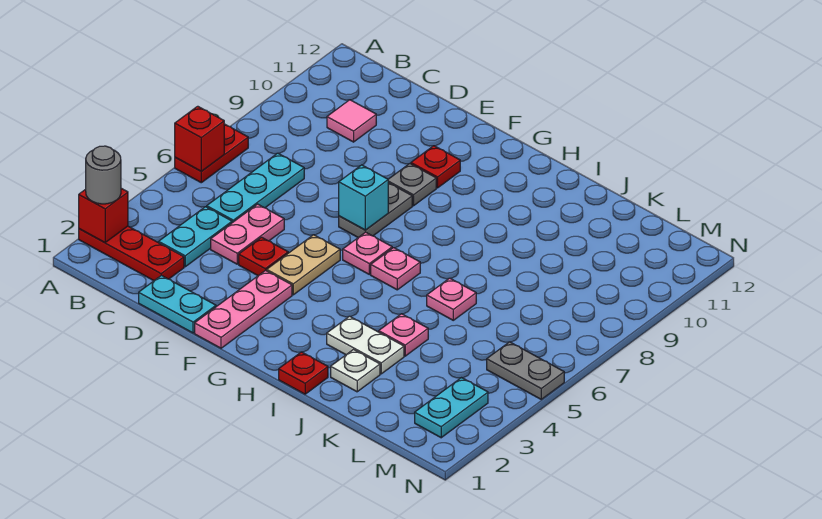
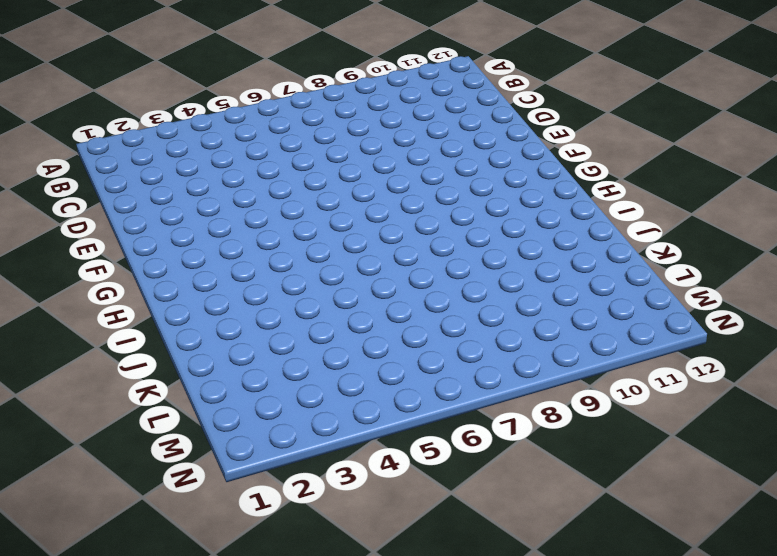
none -> red plate A2:C2 level 1
none -> red plate A6:A7 level 1
none -> cyan plate C3:C4 level 1

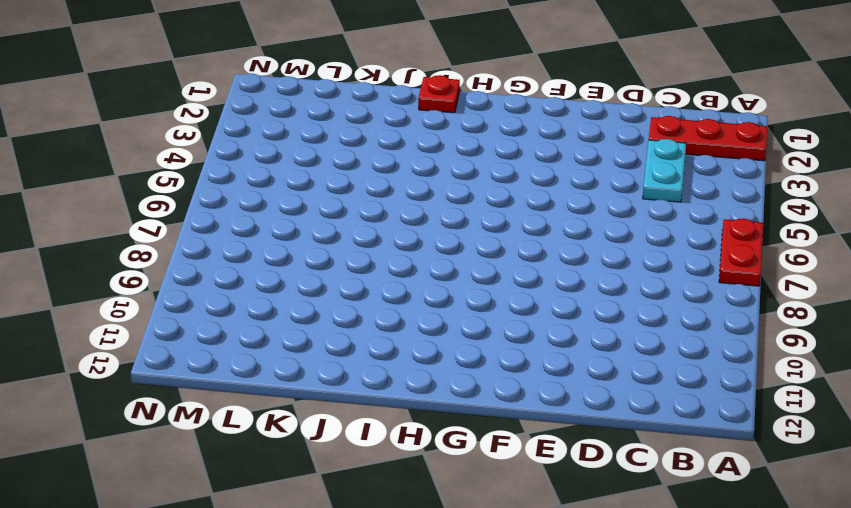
none -> cyan plate C5:C7 level 1
none -> pink tile C10 level 1
none -> cyan plate D1:E1 level 1

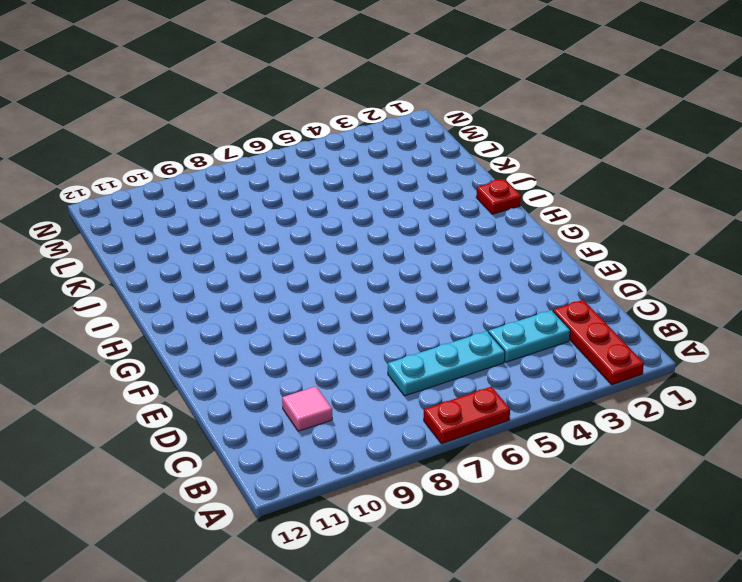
none -> cyan plate D1:E1 level 1
none -> pink plate D4:D5 level 1
none -> red plate E4 level 1

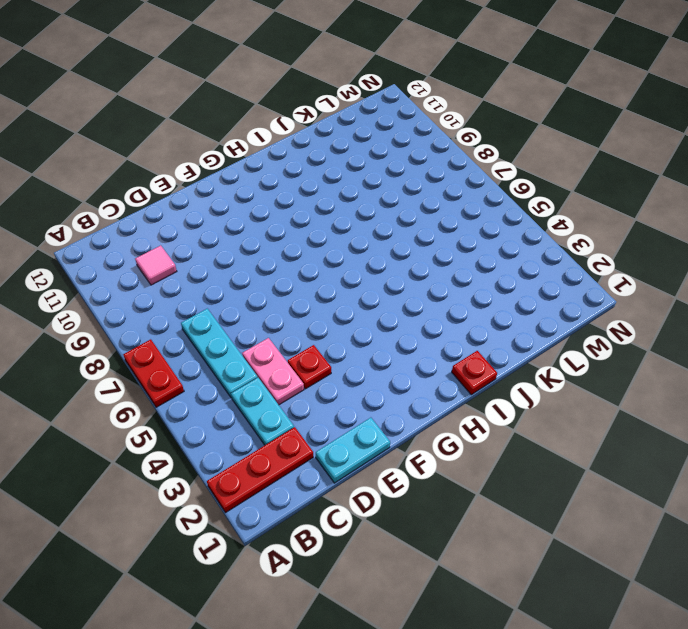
none -> pink plate F1:F3 level 1
none -> tan plate F4:F5 level 1
none -> grey plate F7:F8 level 1

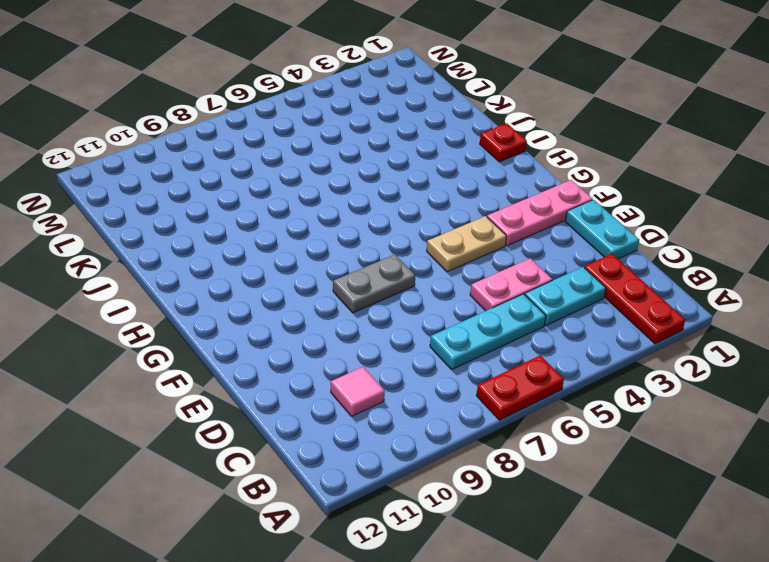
none -> red plate E4 level 1
none -> grey plate F9 level 1
none -> red plate F10 level 1

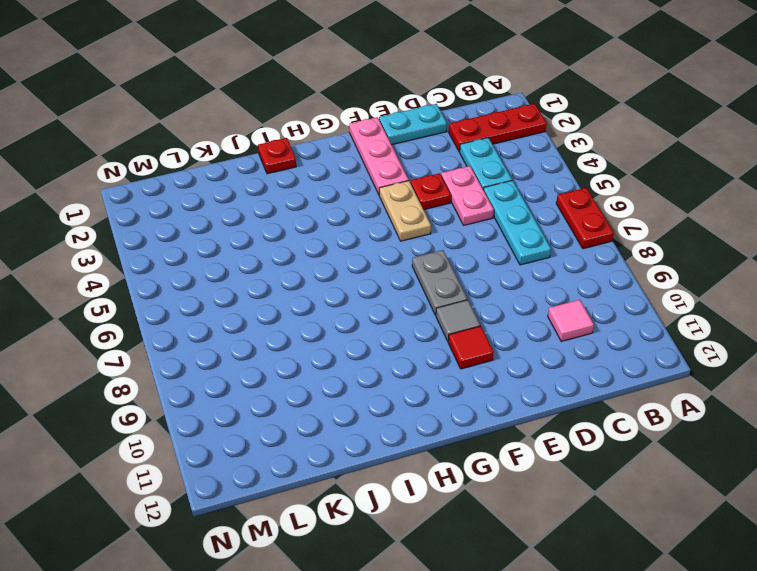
grey tile F9 level 1 -> grey plate F9 level 1
red tile F10 level 1 -> red plate F10 level 1
none -> pink plate G6 level 1
none -> pink plate H6 level 1
none -> white plate I3:J3 level 1

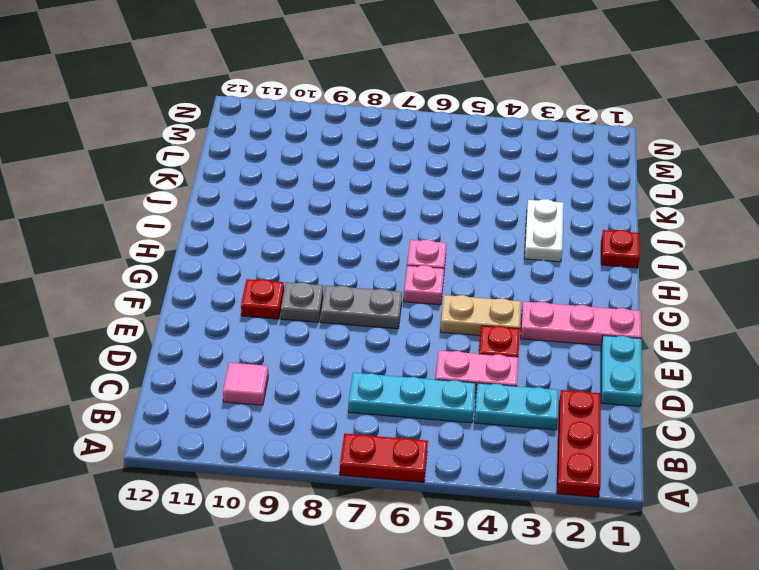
none -> white plate J2 level 1
none -> pink plate J4 level 1
none -> pink plate J6 level 1

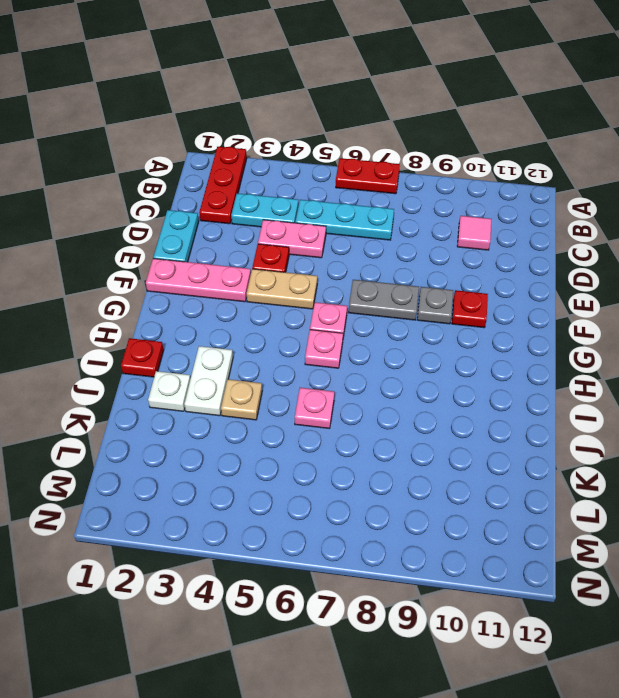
tan plate J4 level 1 -> pink plate J4 level 1
none -> cyan plate M2:M3 level 1
none -> grey plate M5:N5 level 1
none -> red brick A2 level 2

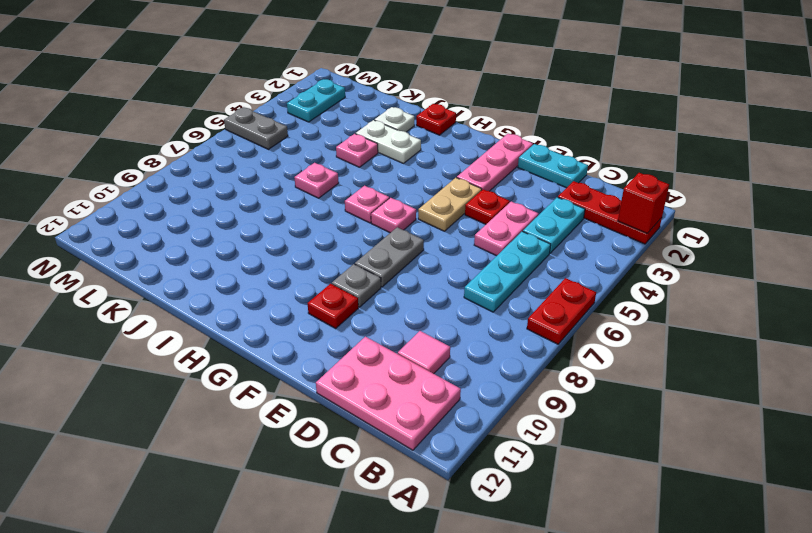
pink plate B11:D12 level 1 -> none
none -> red brick A6 level 2
none -> cyan brick F7 level 2
none -> grey round brick A2 level 3

